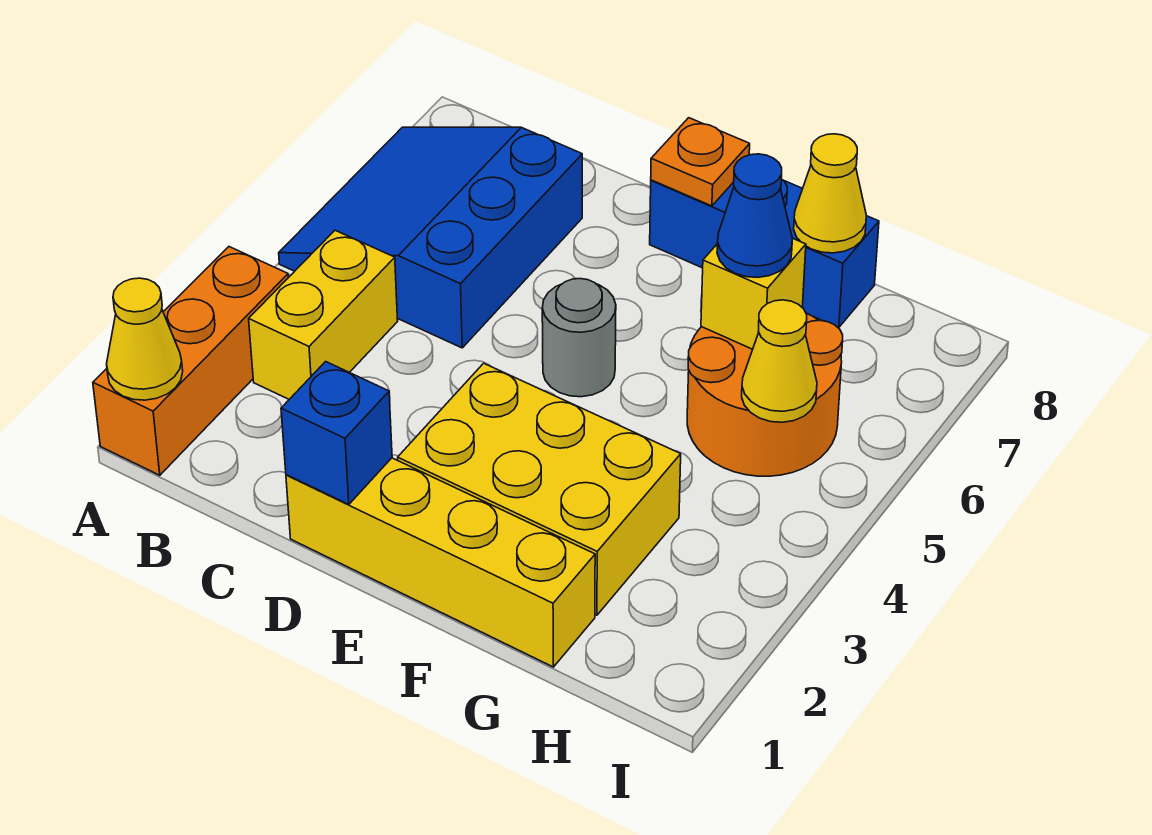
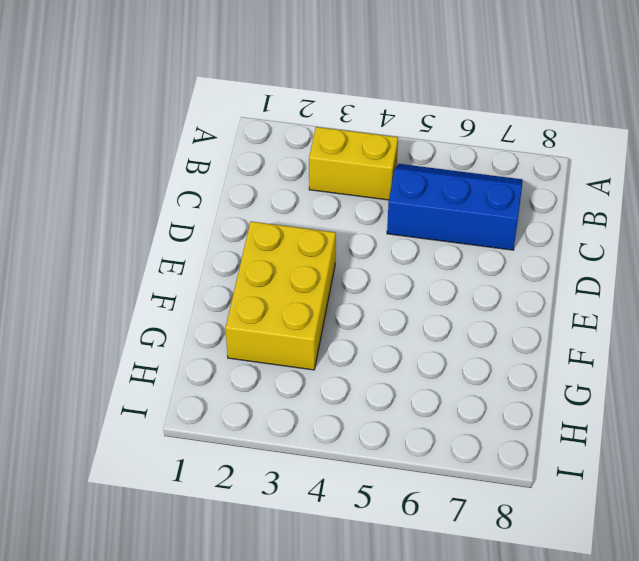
blue slope B5:C7 level 1 top C -> blue slope A5:C7 level 1 top C
none -> orange brick A1:A3 level 1
none -> yellow brick D1:G1 level 1
none -> grey round brick E5 level 1

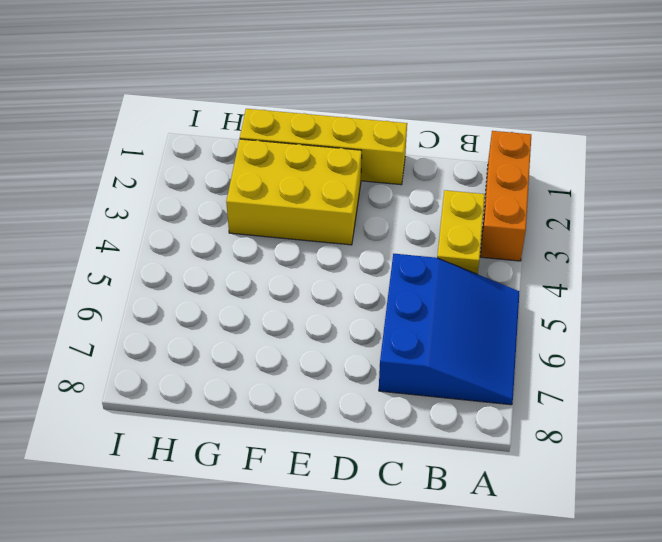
none -> grey round brick E5 level 1
none -> blue brick E8:G8 level 1
none -> orange round brick G5:H6 level 1

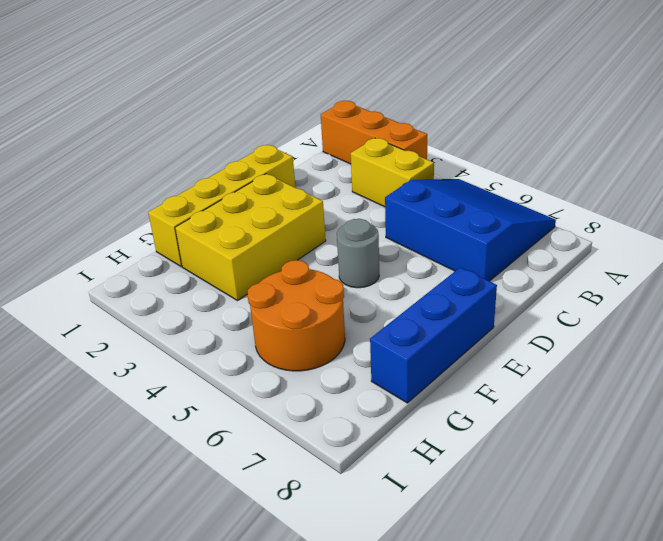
none -> yellow cone A1 level 2
none -> blue brick D1 level 2
none -> orange plate E8 level 2

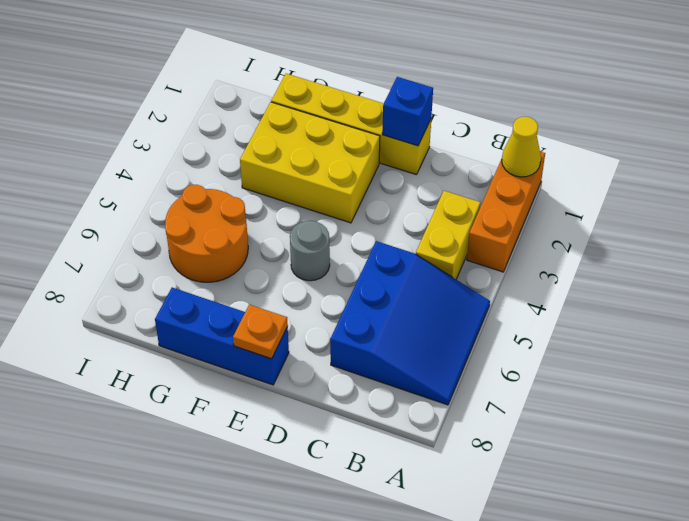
none -> yellow brick G6 level 2
none -> yellow cone G8 level 2
none -> yellow cone H5 level 2

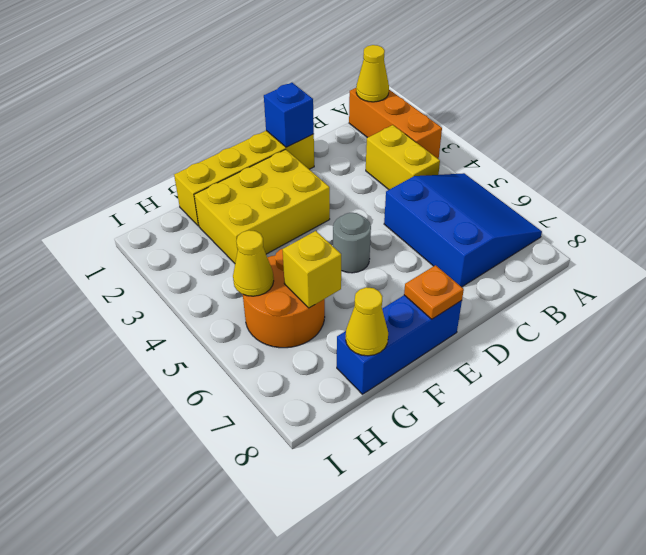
none -> blue cone G6 level 3

